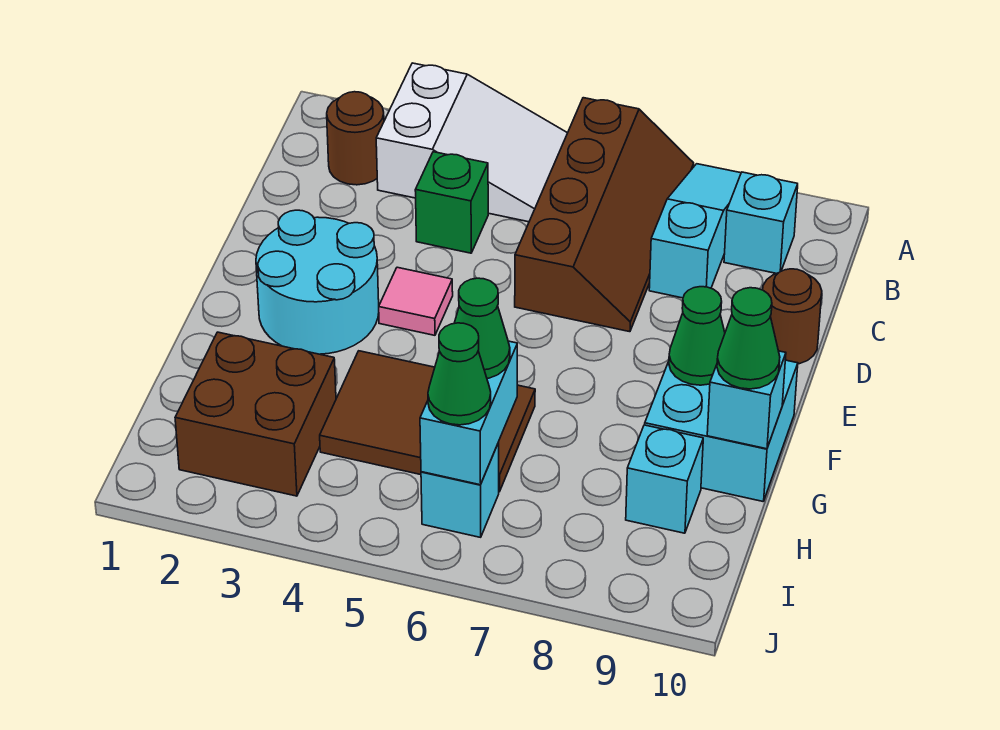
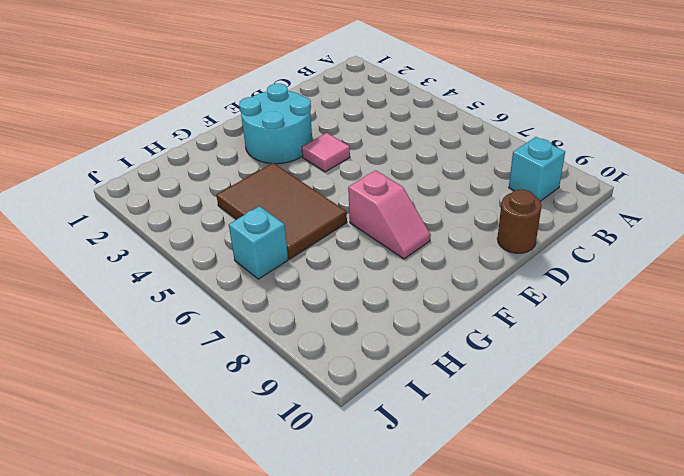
pink slope F7:F8 level 1 top 7 -> none
none -> white slope A3:B5 level 1 top 3
none -> brown slope A6:D7 level 1 top 6
none -> cyan slope A8:C8 level 1 top C

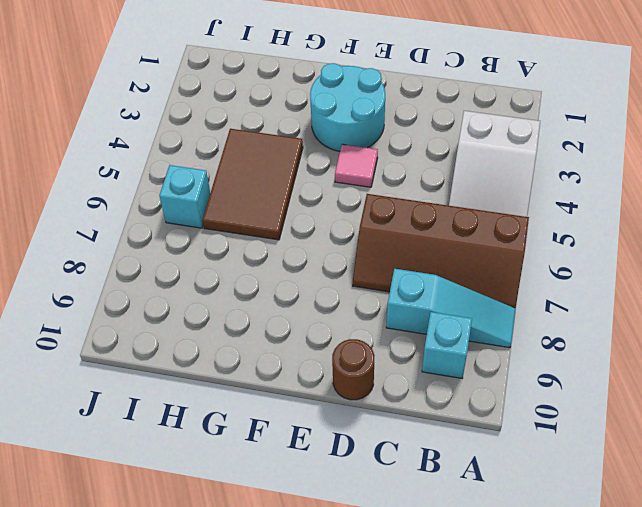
none -> brown round brick B2 level 1
none -> green brick C4 level 1
none -> cyan brick F9:G10 level 1

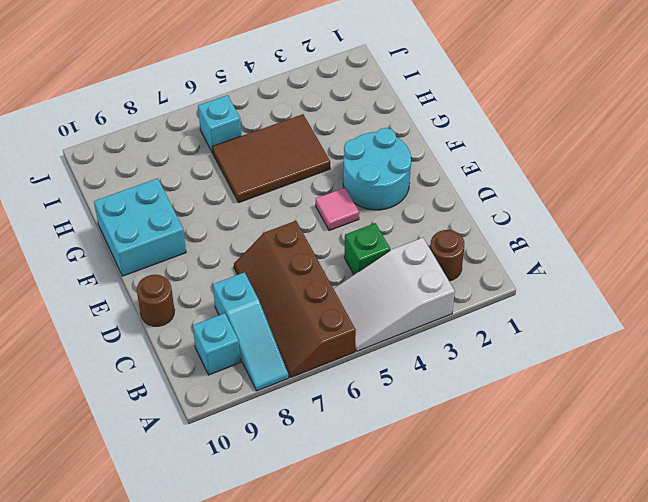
none -> brown brick H2:I3 level 1
none -> cyan brick H9 level 1
none -> green cone F9 level 2

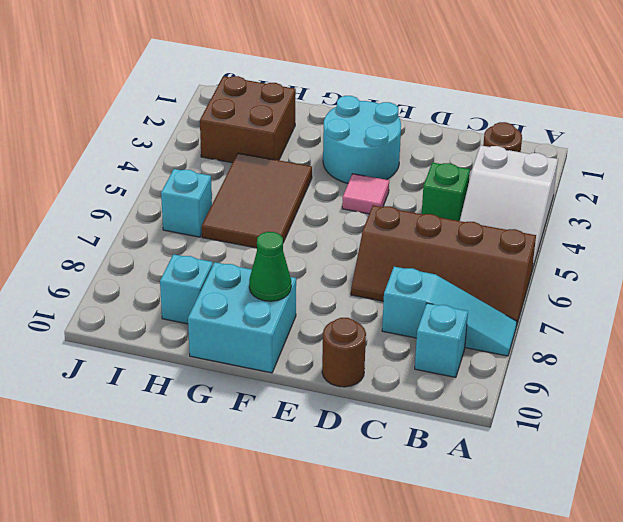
none -> cyan brick G10 level 2
none -> cyan brick H6:I6 level 2
none -> green cone G10 level 3

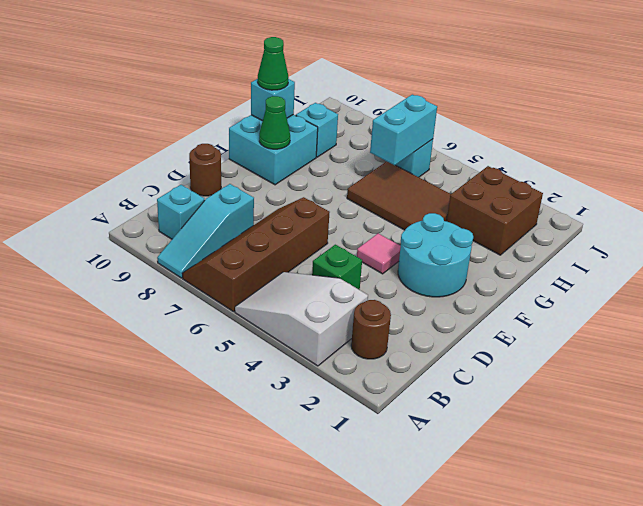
none -> green cone H6 level 3
none -> green cone I6 level 3

